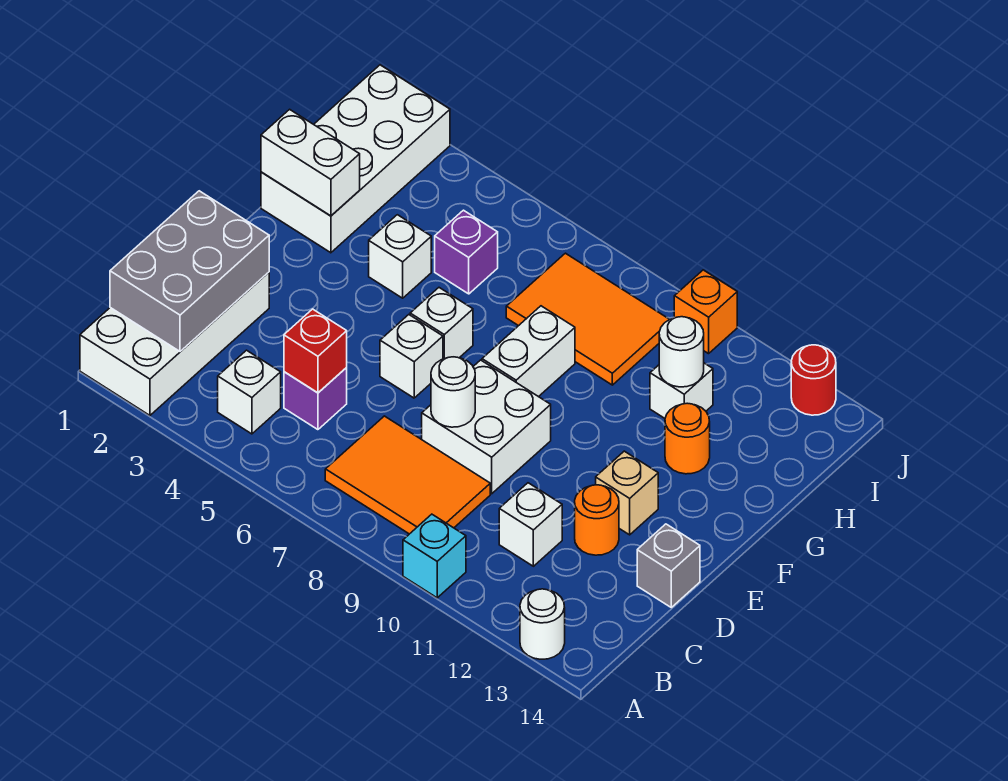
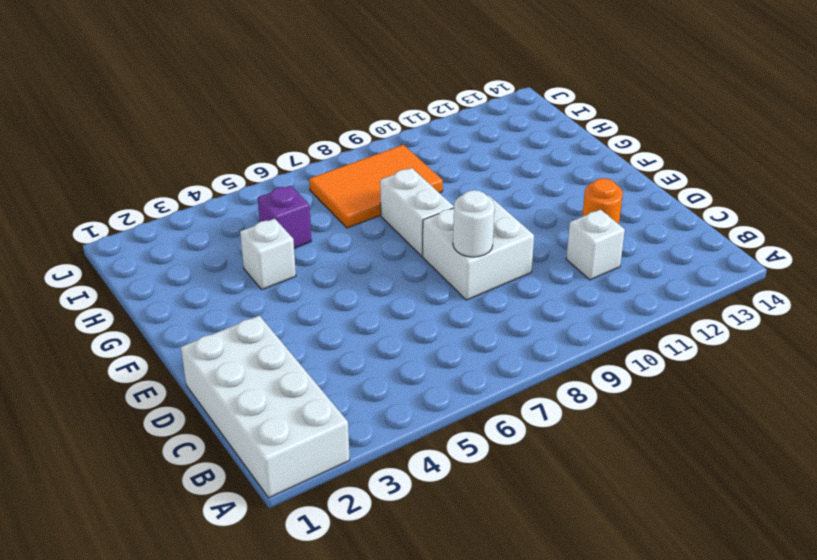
none -> cyan brick A10 level 1
none -> white round brick A13 level 1
none -> white brick B4 level 1

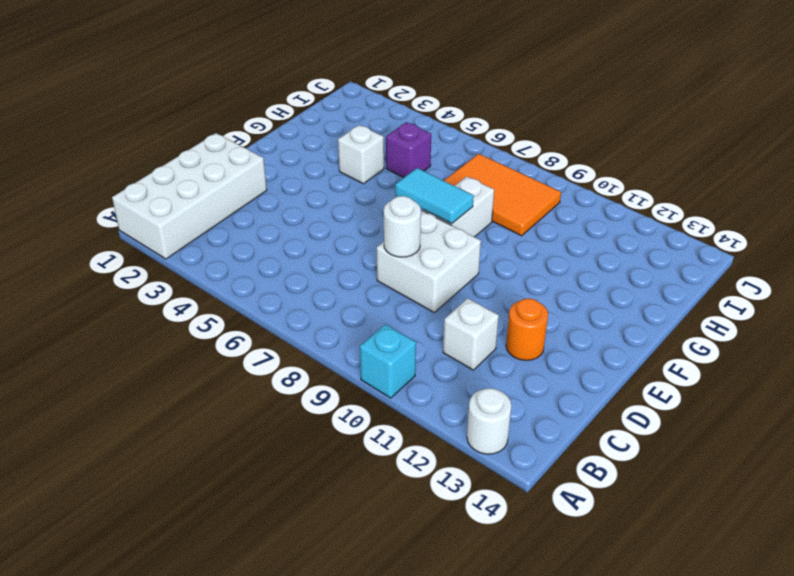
cyan tile F7:F8 level 2 -> none
none -> white brick B4 level 1
none -> orange tile B7:C9 level 1
none -> purple brick C5 level 1

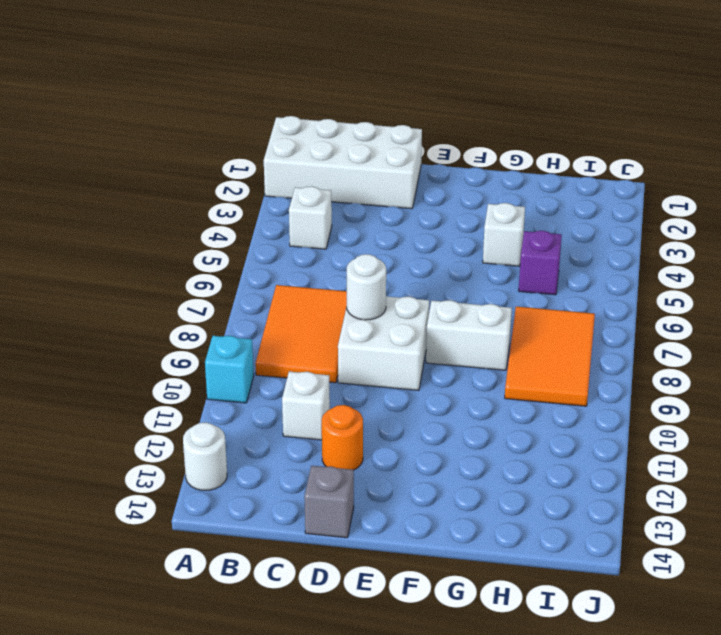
none -> purple brick C5 level 1
none -> white brick E6 level 1
none -> tan brick E12 level 1

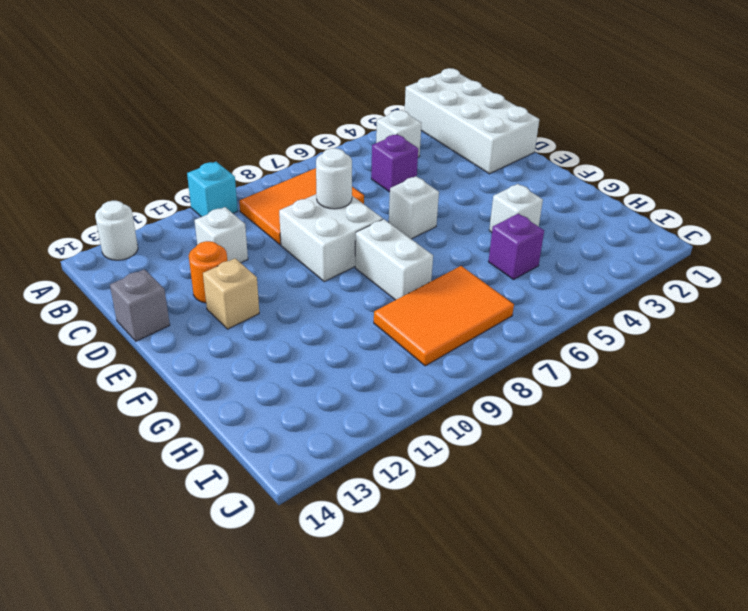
none -> white brick F6 level 1
none -> white brick G1:J2 level 1
none -> orange round brick G12 level 1

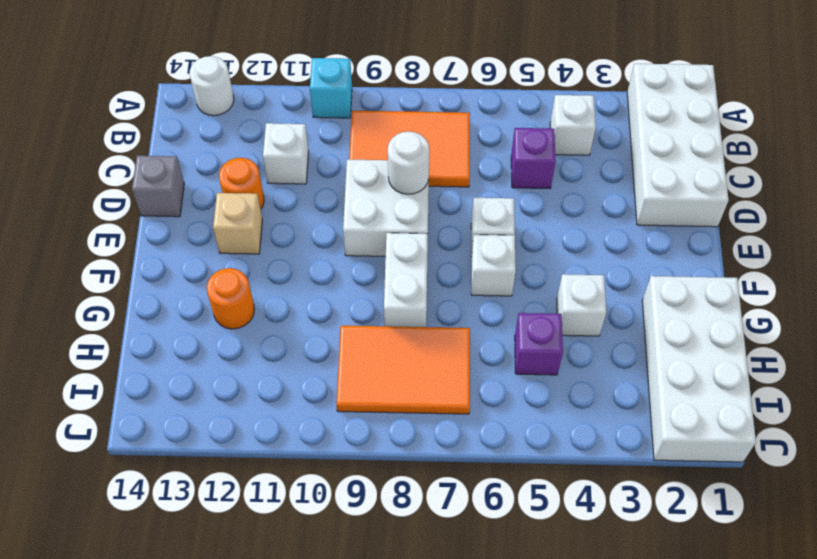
none -> white brick H11 level 1
none -> orange brick J10 level 1
none -> red round brick J13 level 1

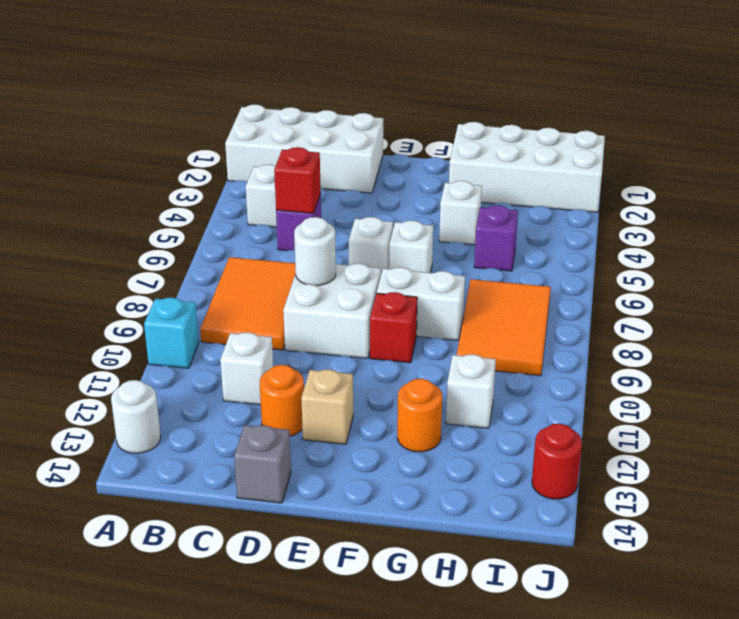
red brick F9 level 1 -> none
none -> orange brick J10 level 1
none -> grey brick B1:D2 level 2
none -> white brick G1:G2 level 2

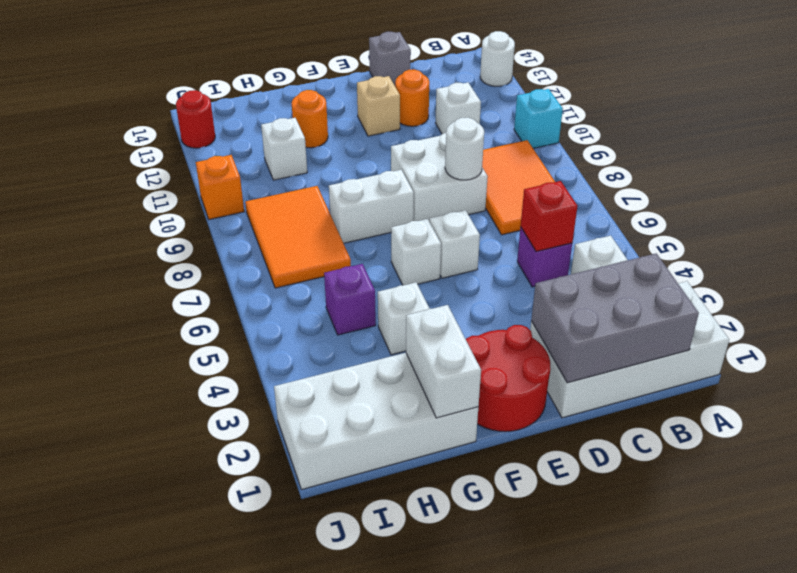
red round brick E1:F2 level 1 -> none
none -> white round brick H11 level 2

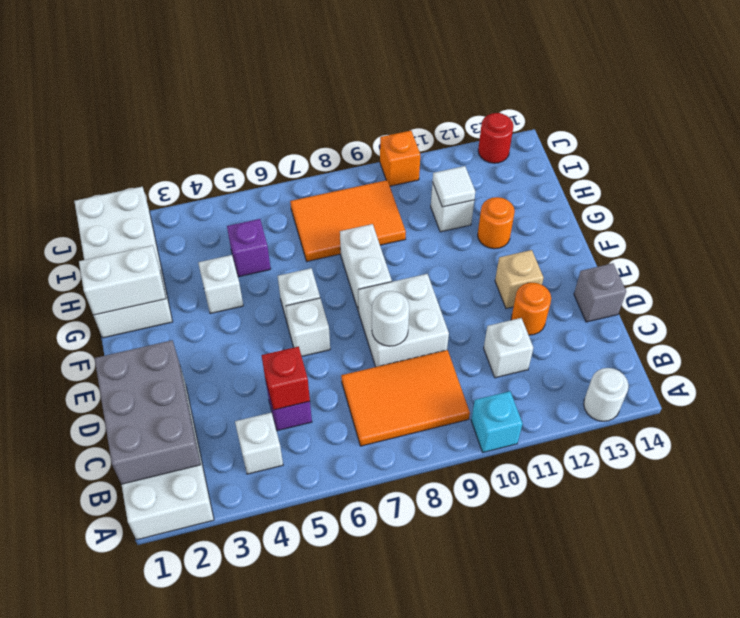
white tile H11 level 2 -> white round brick H11 level 2

